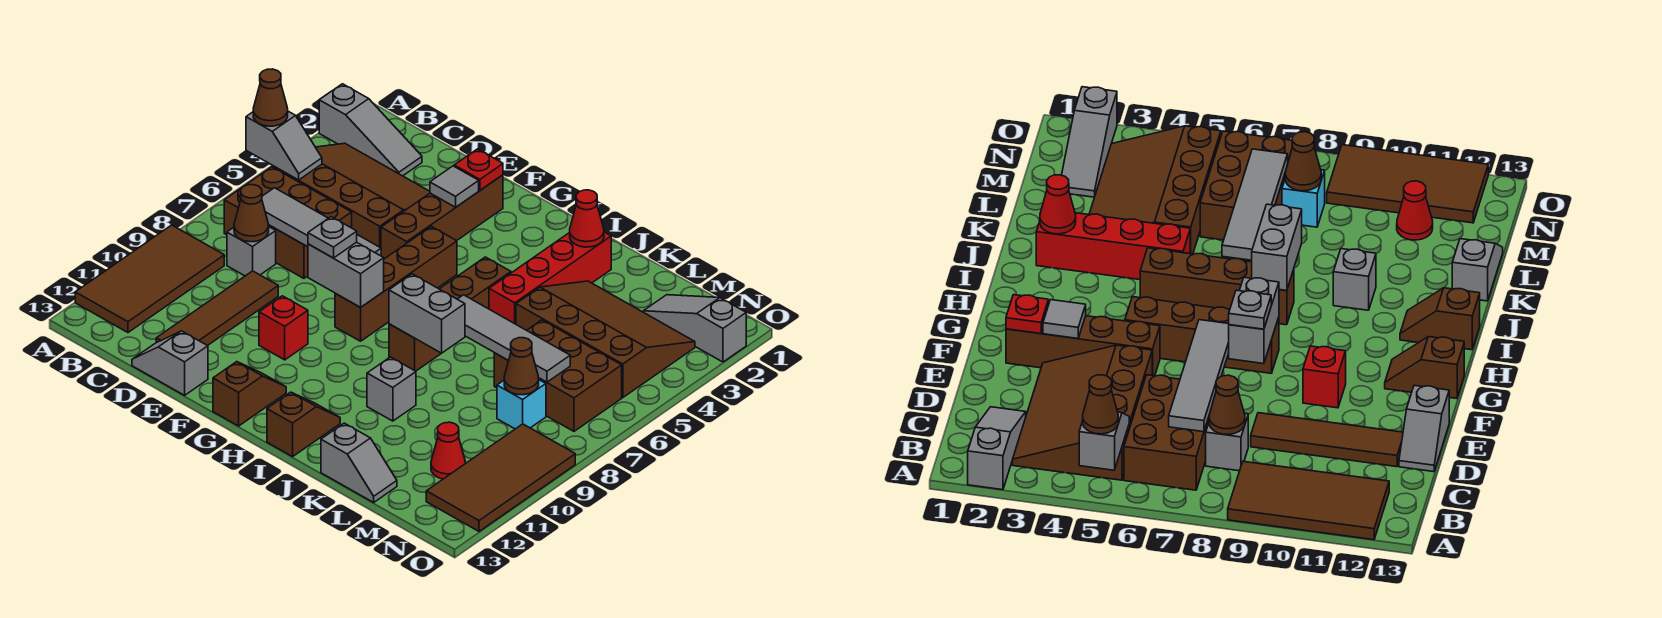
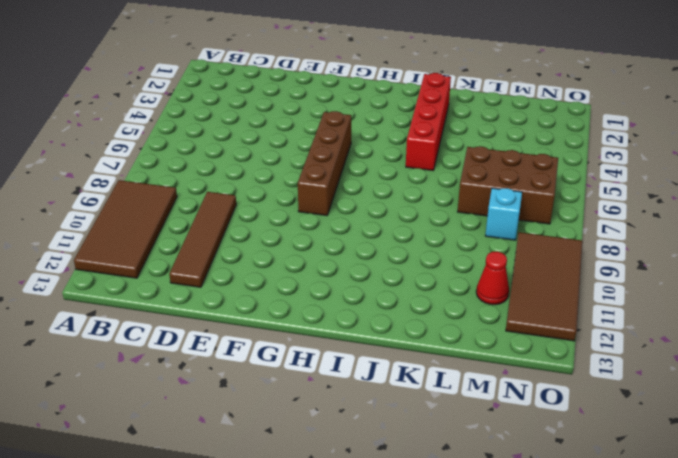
none -> grey slope A2:C2 level 1 top A
none -> brown slope B3:E5 level 1 top 5
none -> brown brick B6:D7 level 1
none -> grey brick C8 level 1

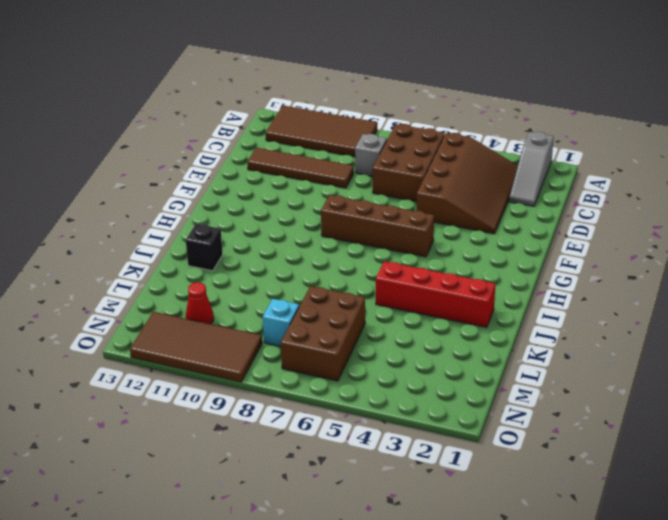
black brick J12 level 1 -> none
none -> grey slope D13:E13 level 1 top E
none -> brown brick F2:F5 level 1
none -> red brick F10 level 1
none -> brown slope G12:G13 level 1 top 13

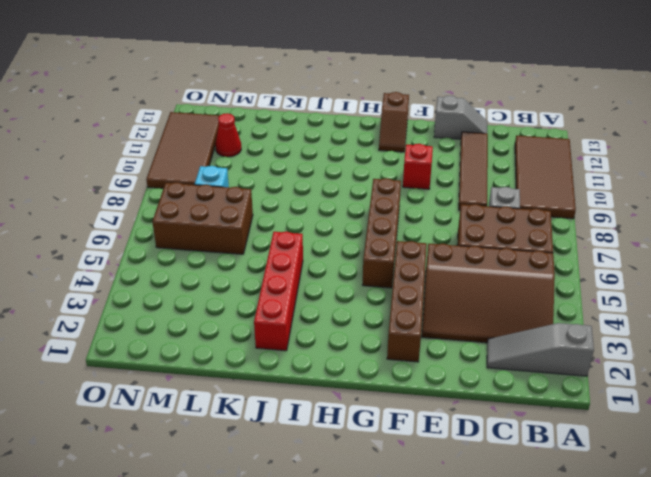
none -> brown brick I5:I8 level 1
none -> brown slope I12:I13 level 1 top 13
none -> grey brick J10 level 1
none -> brown slope K3:N5 level 1 top 5

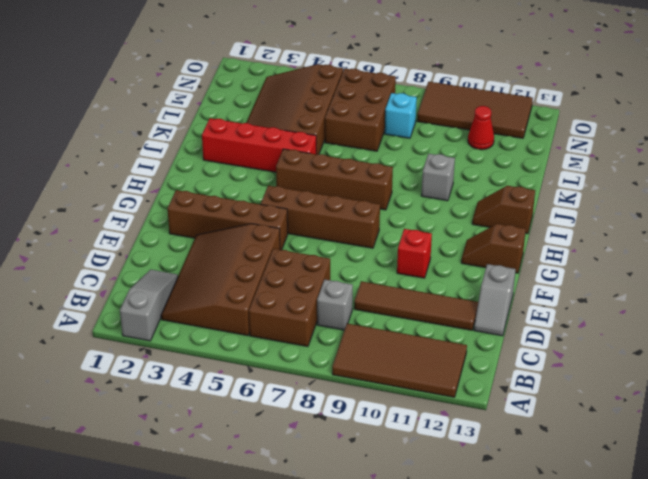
none -> grey slope K13:L13 level 1 top K
none -> grey slope M2:O2 level 1 top O
none -> grey slope A5:B5 level 2 top A
none -> grey tile C7:F7 level 2

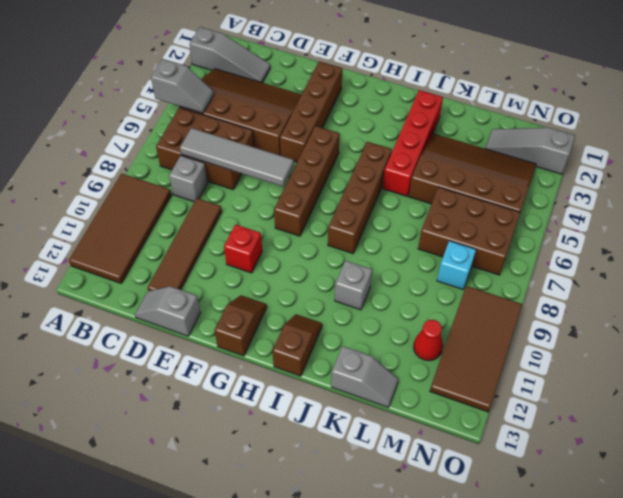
none -> brown cone C8 level 2
none -> red plate F2 level 2
none -> grey tile F3 level 2
none -> grey brick F8:G8 level 2

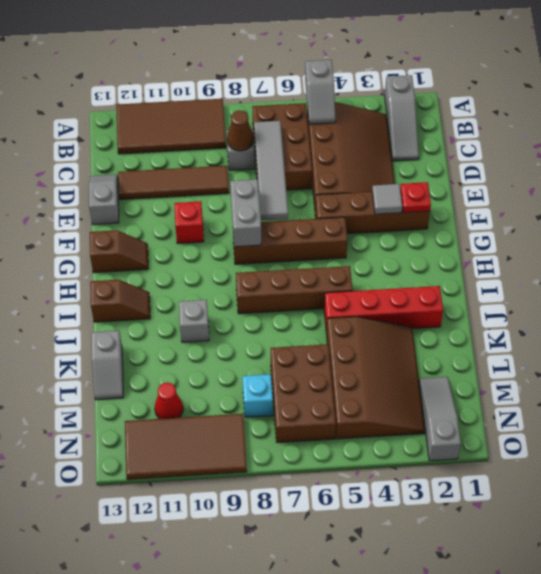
none -> grey brick I8:J8 level 2
none -> red cone J2 level 2
none -> grey tile J7:M7 level 2
none -> brown cone M8 level 2

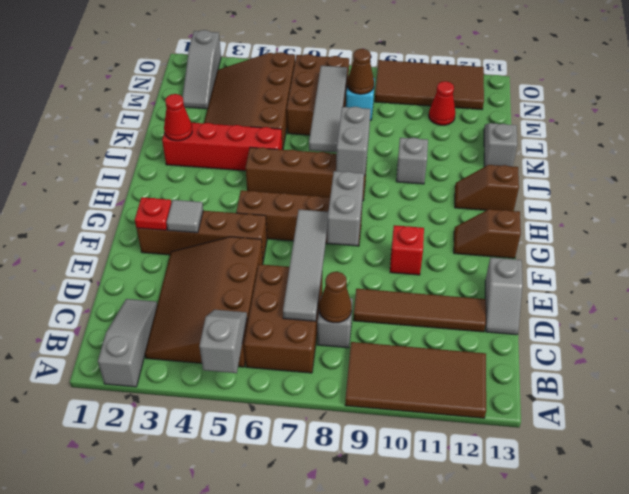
none -> brown cone A5 level 3
none -> grey plate F8 level 3

